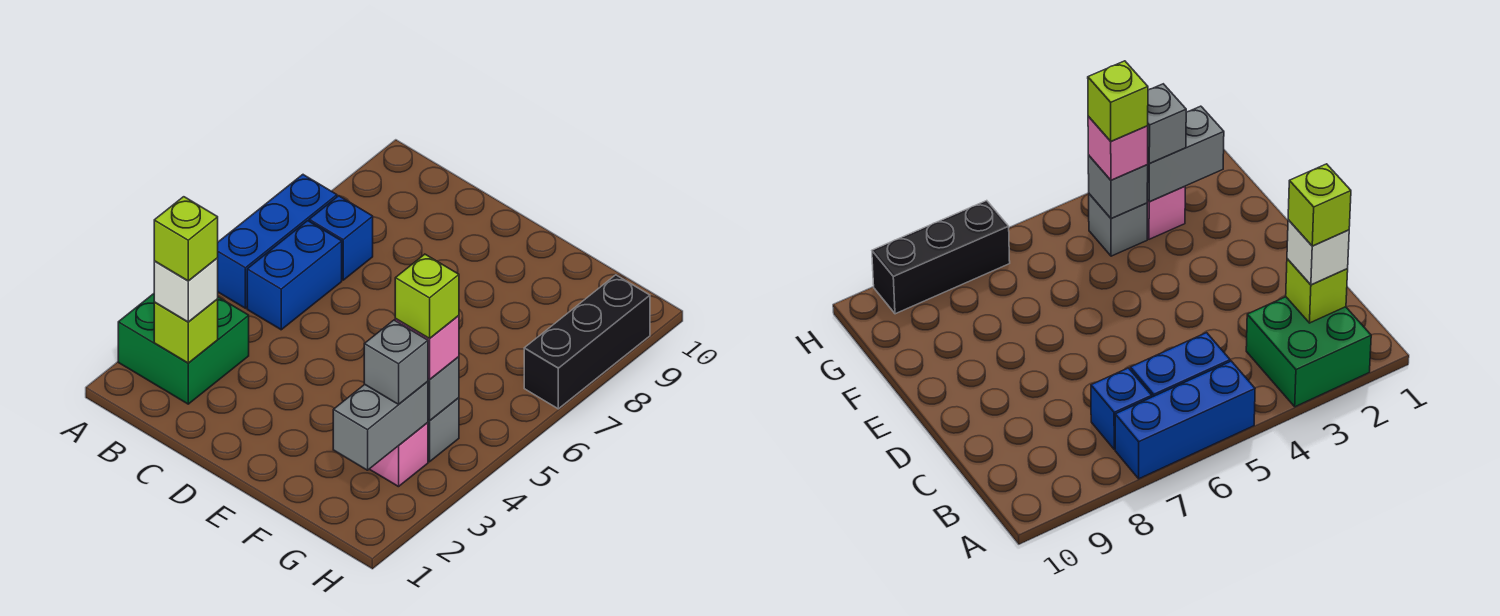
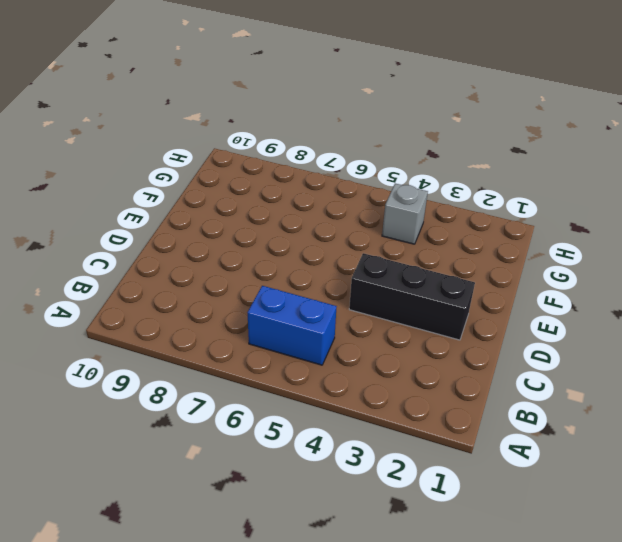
black brick D2:D4 level 1 -> black brick H7:H9 level 1
none -> green brick A2:B3 level 1
none -> blue brick A5:A7 level 1
none -> blue brick B7 level 1

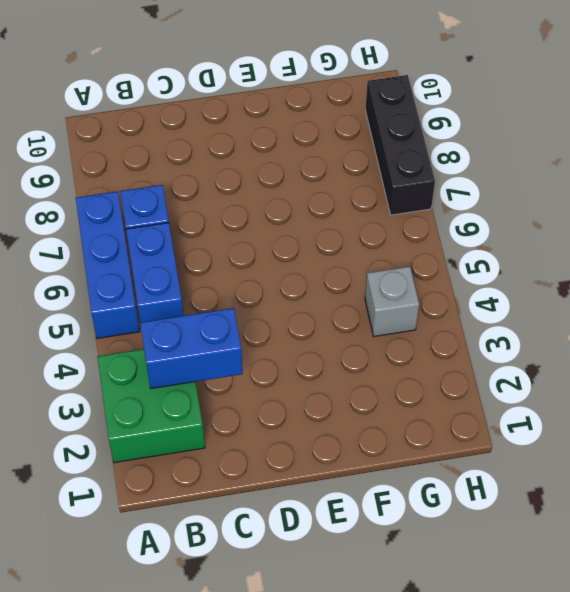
blue brick B3:C3 level 2 -> none
none -> pink brick G3 level 1
none -> lime brick B2 level 2
none -> grey brick G2:G3 level 2

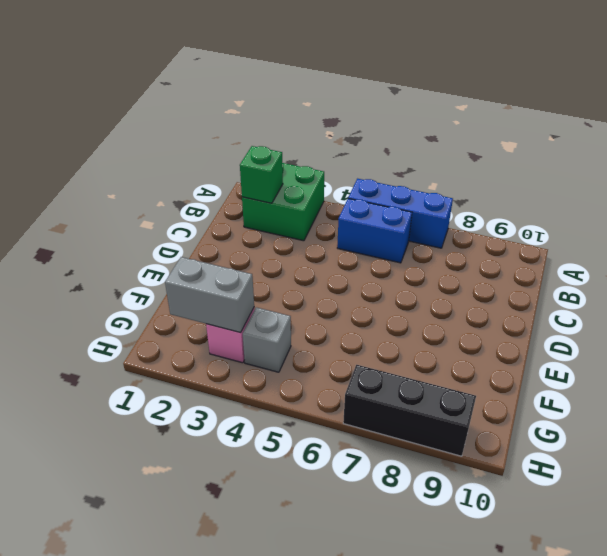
green brick B2 level 2 -> lime brick B2 level 2
none -> blue brick B7 level 1
none -> grey brick G4 level 2
none -> white brick B2 level 3

